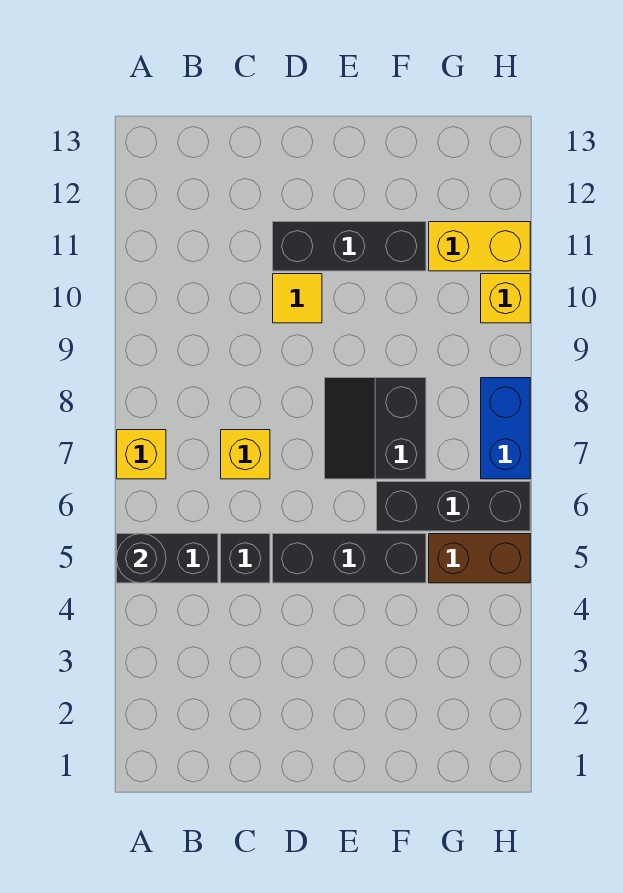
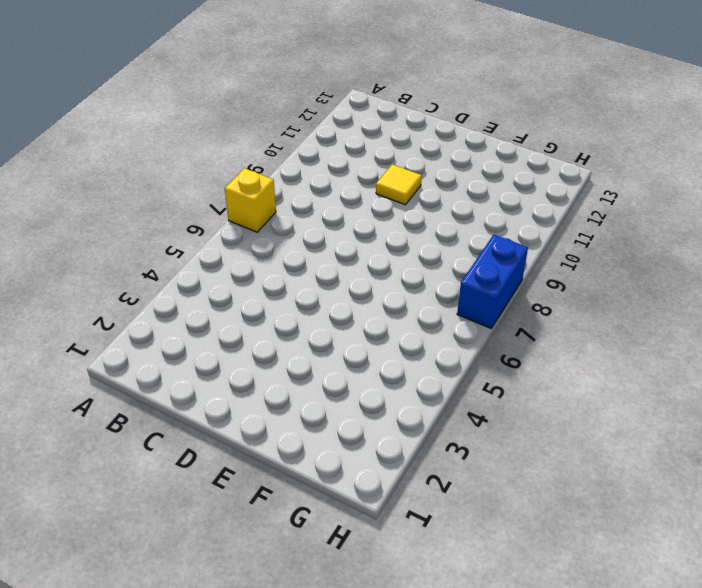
none -> black brick A5:B5 level 1
none -> black brick C5 level 1
none -> yellow brick C7 level 1

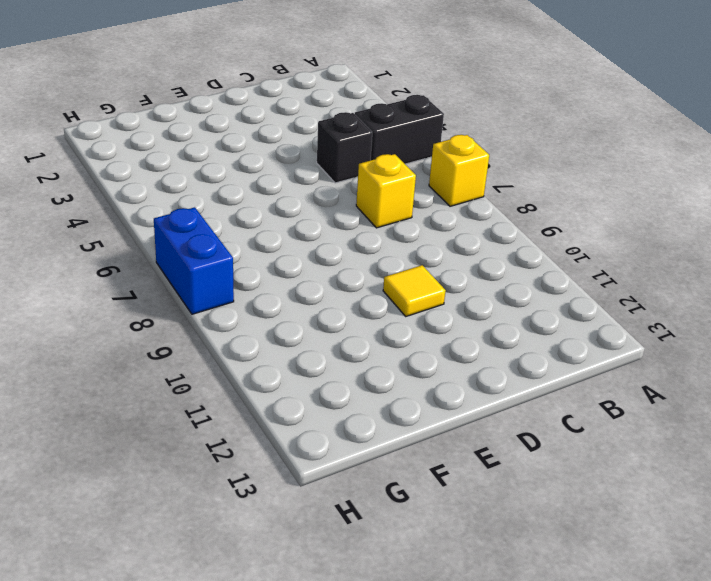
none -> black brick D5:F5 level 1
none -> black brick D11:F11 level 1
none -> black slope E7:F8 level 1 top F

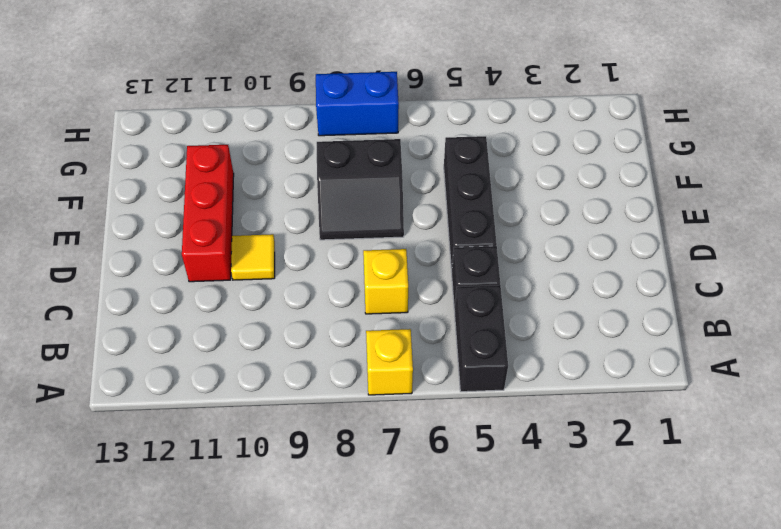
red brick D11:F11 level 1 -> black brick D11:F11 level 1
none -> black brick F6:H6 level 1
none -> brown brick G5:H5 level 1
none -> yellow brick G11:H11 level 1

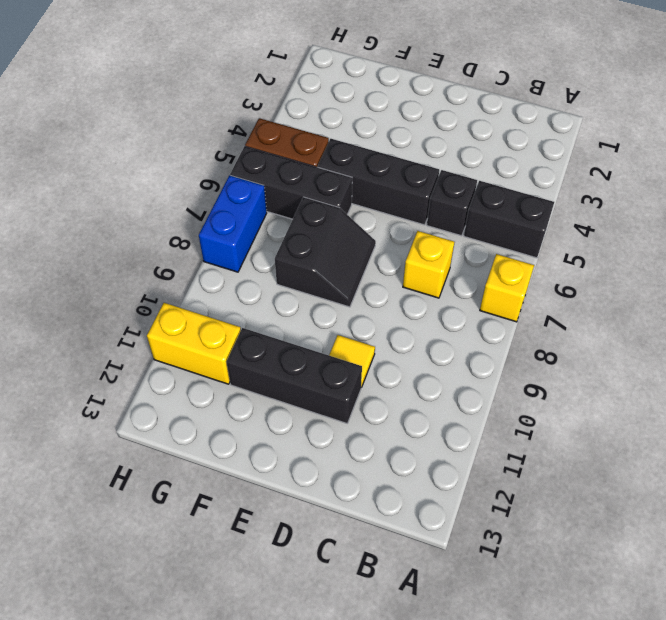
none -> yellow brick H10 level 1
none -> black round brick A5 level 2

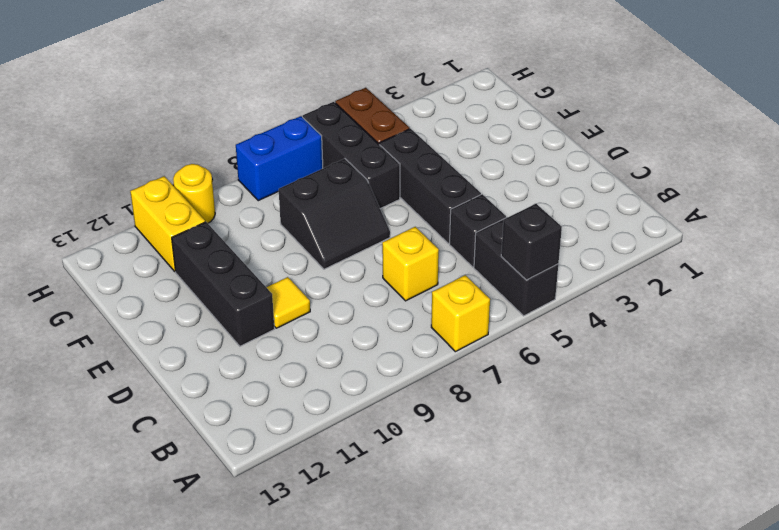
black brick A5 level 2 -> black round brick A5 level 2
yellow round brick H10 level 1 -> yellow brick H10 level 1

